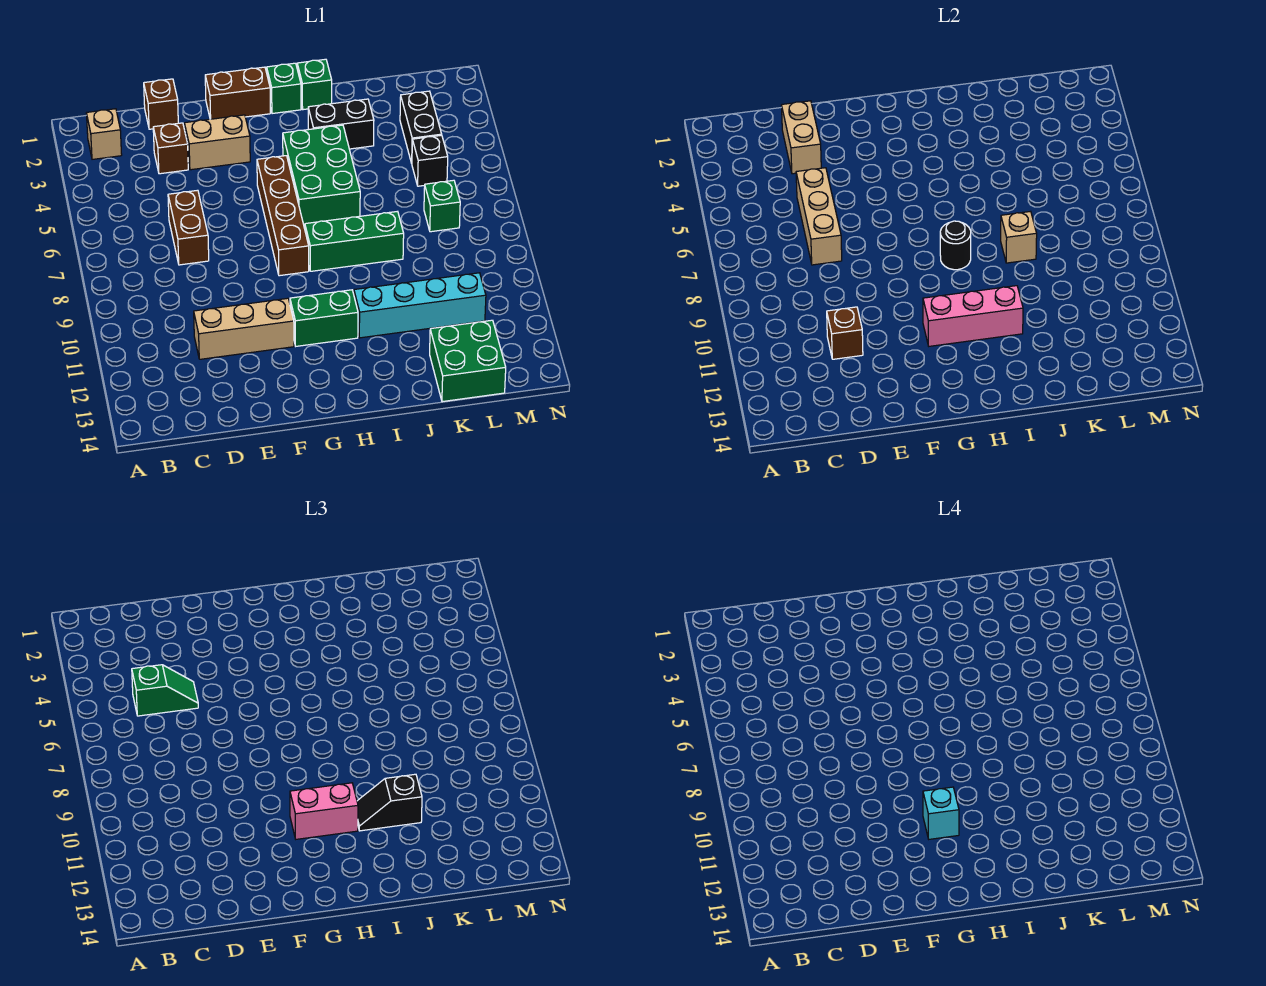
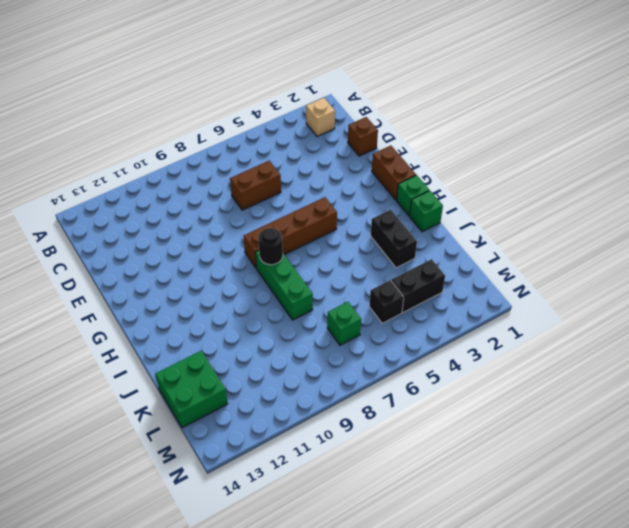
none -> brown brick D3 level 1
none -> tan brick D11:F11 level 1
none -> tan brick E3:F3 level 1

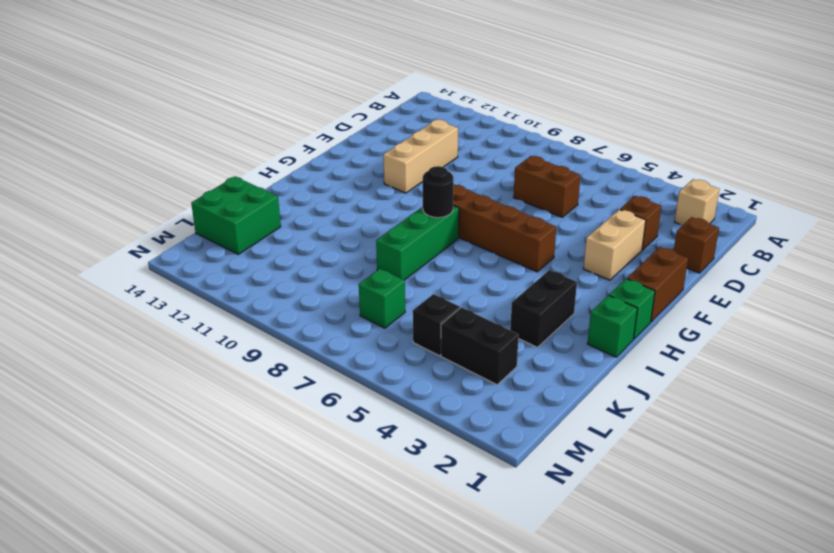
none -> green brick G11:H11 level 1
none -> green brick H4:I6 level 1
none -> cyan brick I11:L11 level 1

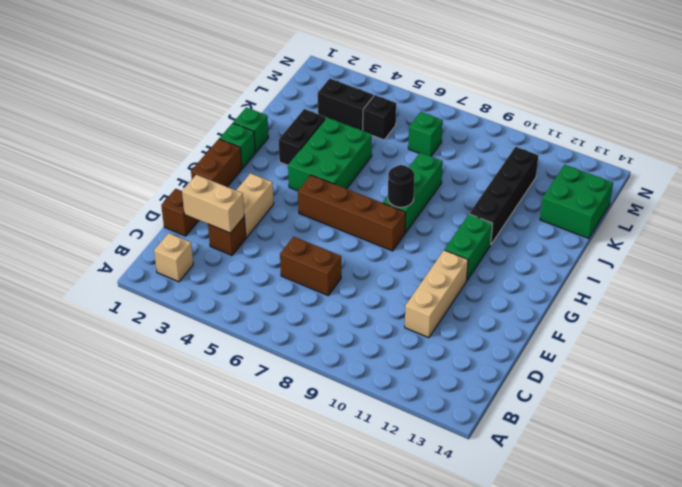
green brick H4:J5 level 1 -> green brick H4:I6 level 1
black brick I11:L11 level 1 -> cyan brick I11:L11 level 1
none -> tan brick D5:D7 level 2
none -> brown brick D11 level 2
none -> pink brick G11:I11 level 2

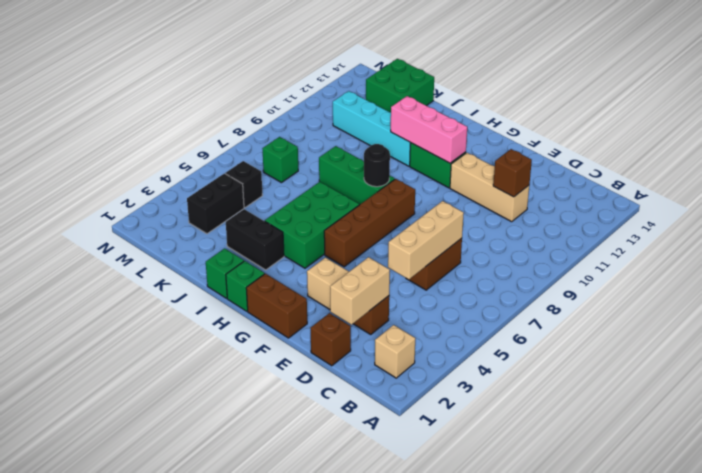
none -> tan brick J8 level 2
none -> green slope C5:D5 level 3 top C
none -> pink brick G11:H11 level 3

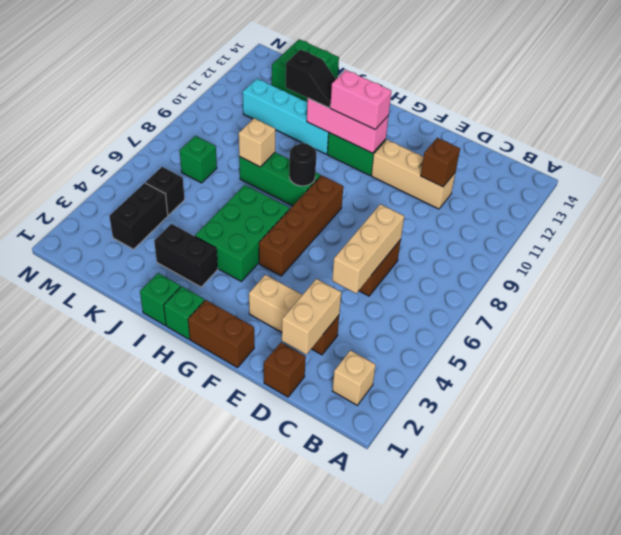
none -> green slope C5:D5 level 3 top C
none -> cyan brick G11 level 4

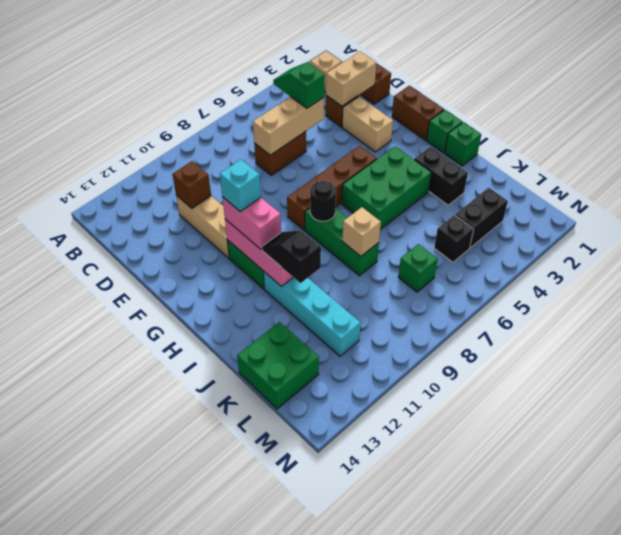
green slope C5:D5 level 3 top D -> green slope C5:D5 level 3 top C

